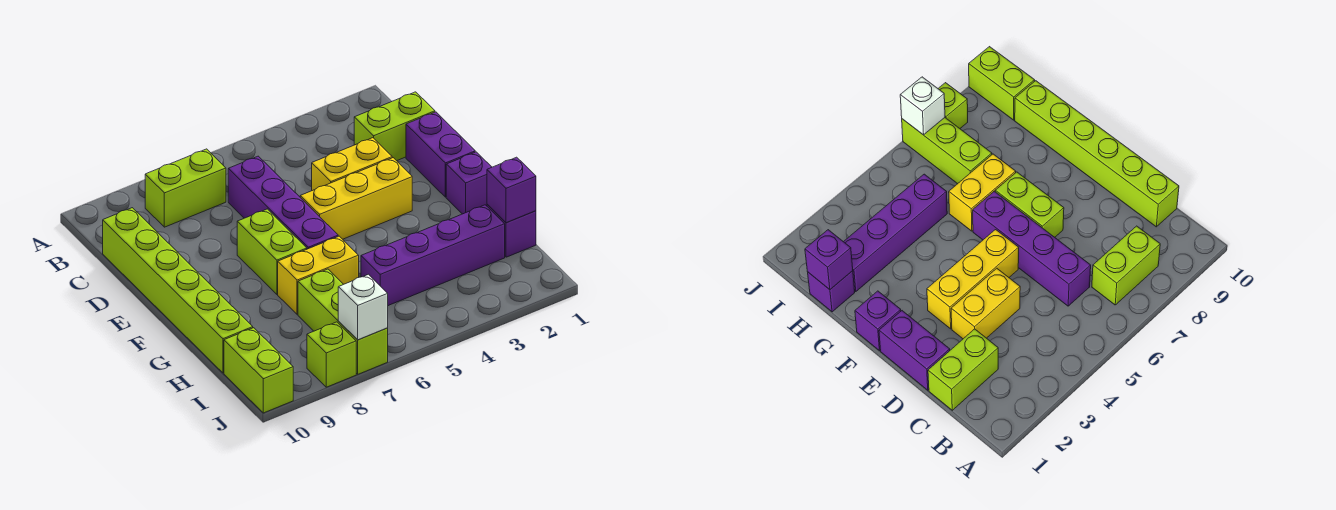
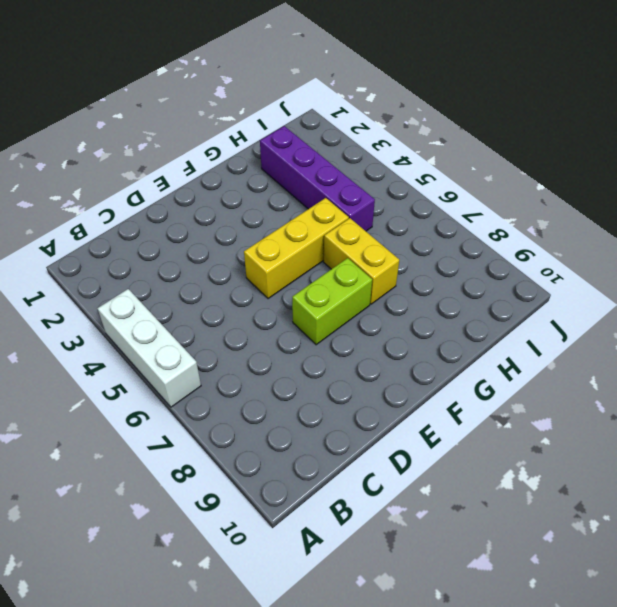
white brick A4:A6 level 1 -> none
yellow brick E5:G5 level 1 -> yellow brick E3:E5 level 1
none -> lime brick B7:B8 level 1
none -> lime brick C1:C2 level 1
none -> purple brick C6:F6 level 1

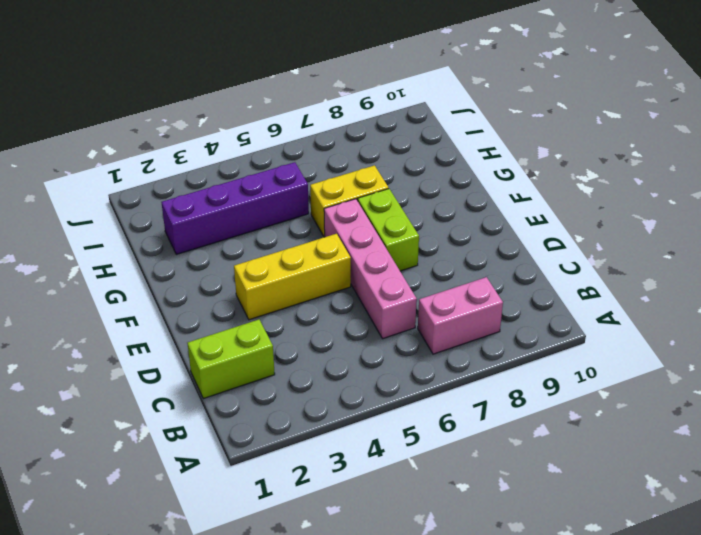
pink brick B7:B8 level 1 -> lime brick B7:B8 level 1
pink brick C6:F6 level 1 -> purple brick C6:F6 level 1
none -> lime brick C10:H10 level 1
none -> purple brick D1:E1 level 1
none -> yellow brick D3:D4 level 1

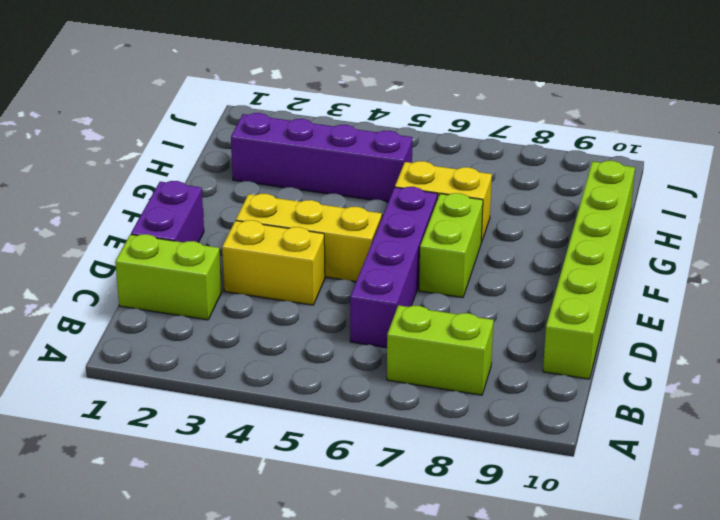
none -> purple brick F1 level 1
none -> purple brick H1 level 1
none -> lime brick H7:J7 level 1

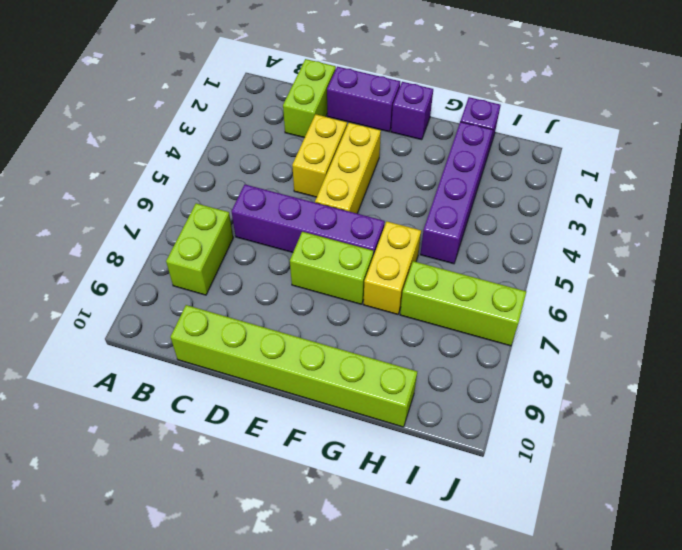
none -> lime brick I10:J10 level 1
none -> lime brick J8 level 1
none -> purple brick H1 level 2

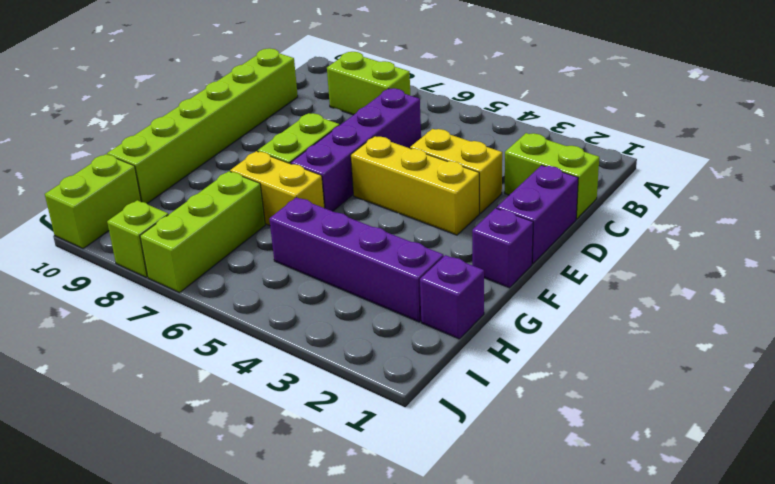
none -> purple brick H1 level 2
none -> white brick J7 level 2

